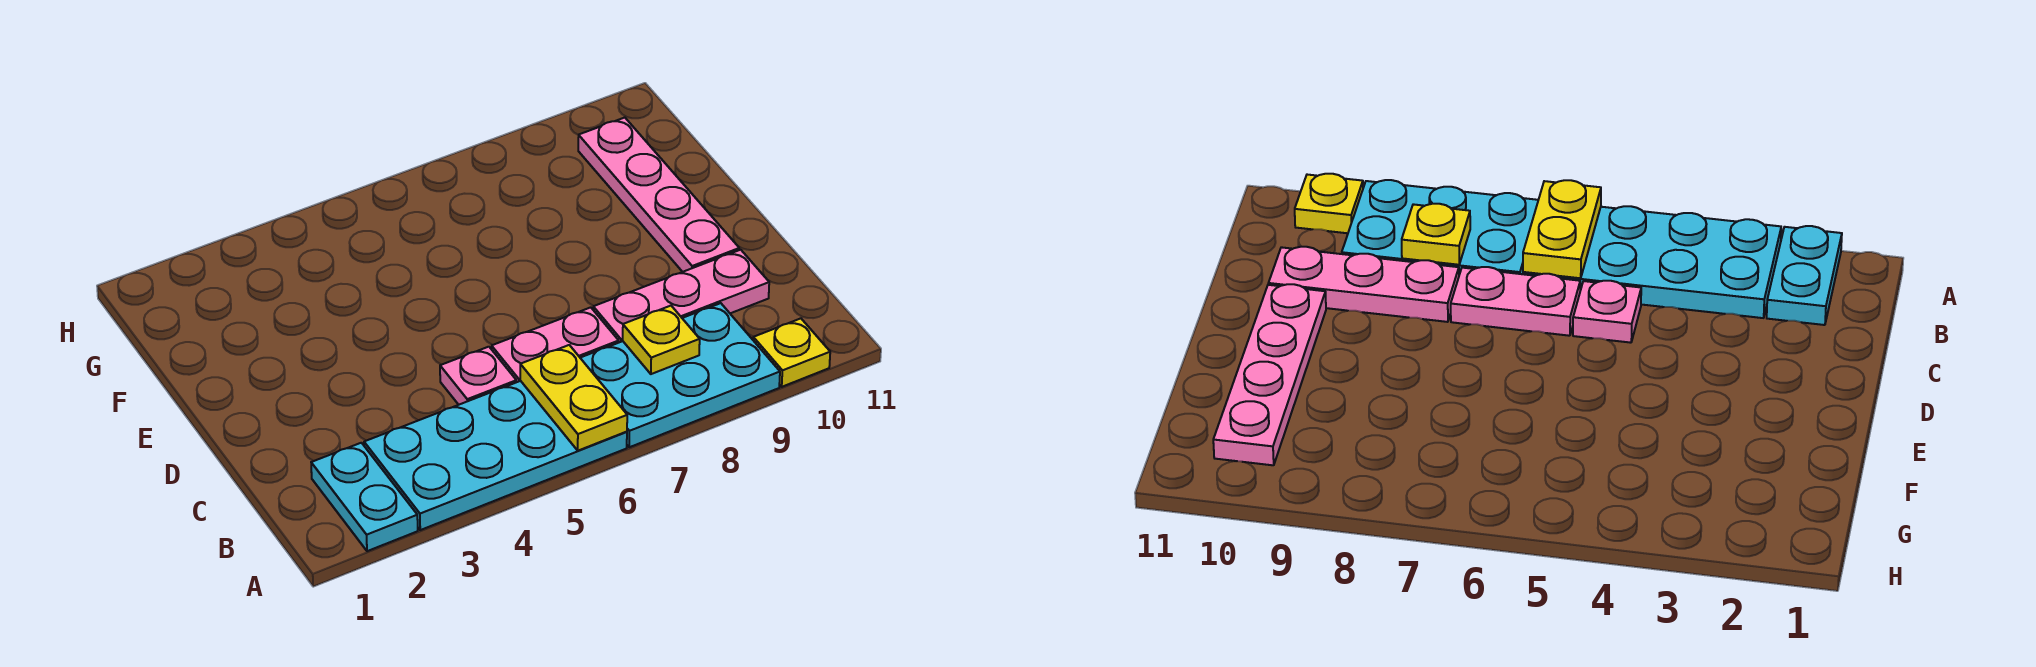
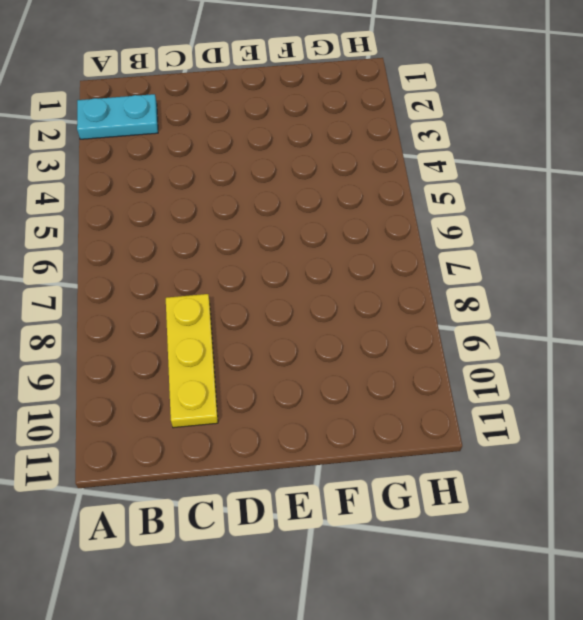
yellow plate C8:C10 level 1 -> pink plate C8:C10 level 1
none -> cyan plate A3:B6 level 1
none -> cyan plate A7:B9 level 1

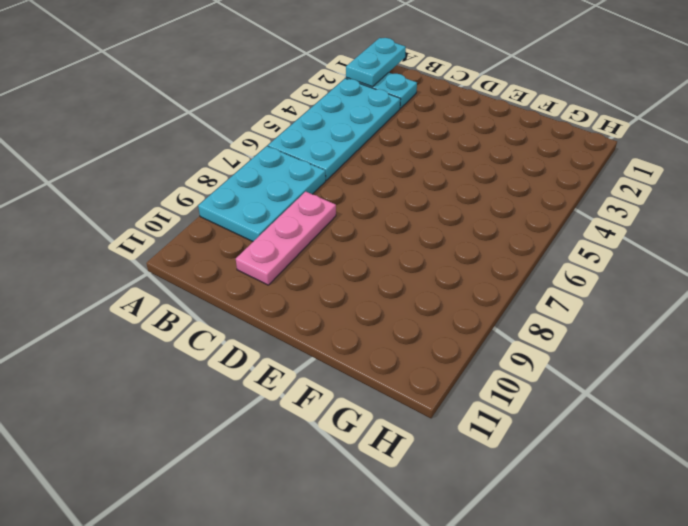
cyan plate A1:A2 level 2 -> none
none -> yellow plate A10 level 1
none -> pink plate C5 level 1

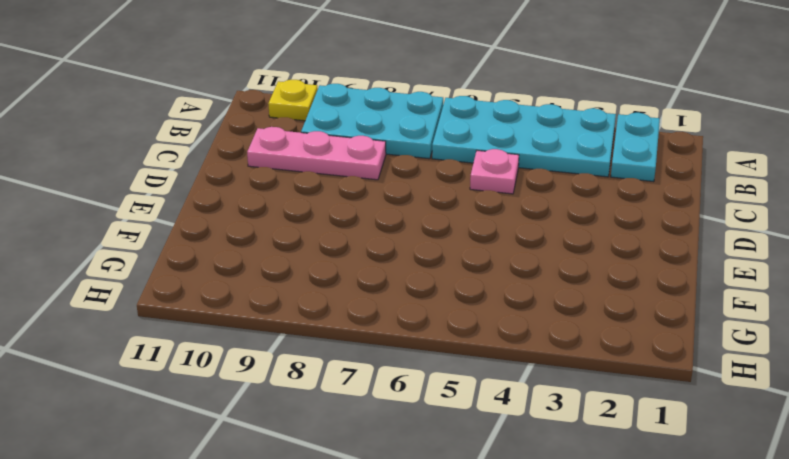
none -> pink plate C6:C7 level 1
none -> pink plate D10:G10 level 1

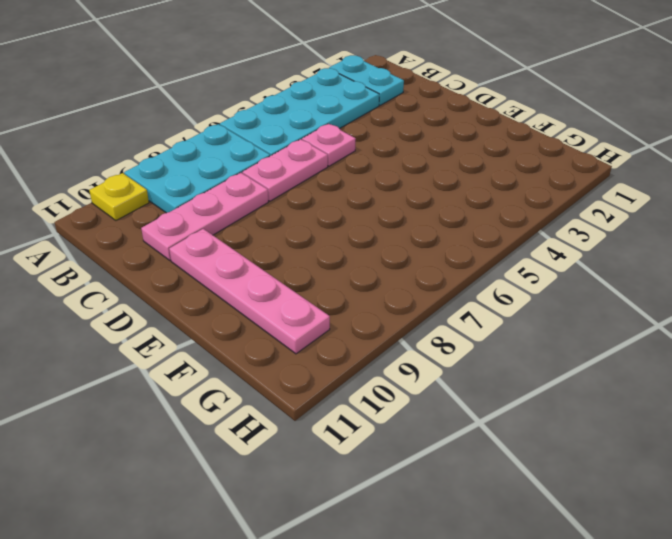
none -> yellow plate A6:B6 level 2
none -> yellow plate B8 level 2

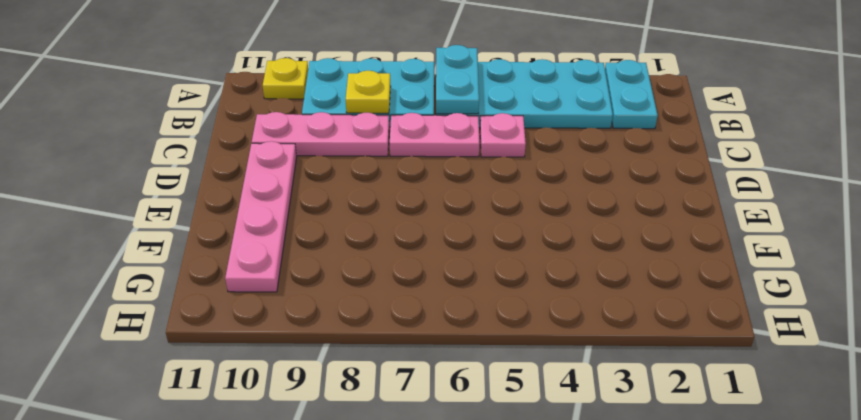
cyan plate A6:B6 level 2 -> yellow plate A6:B6 level 2

